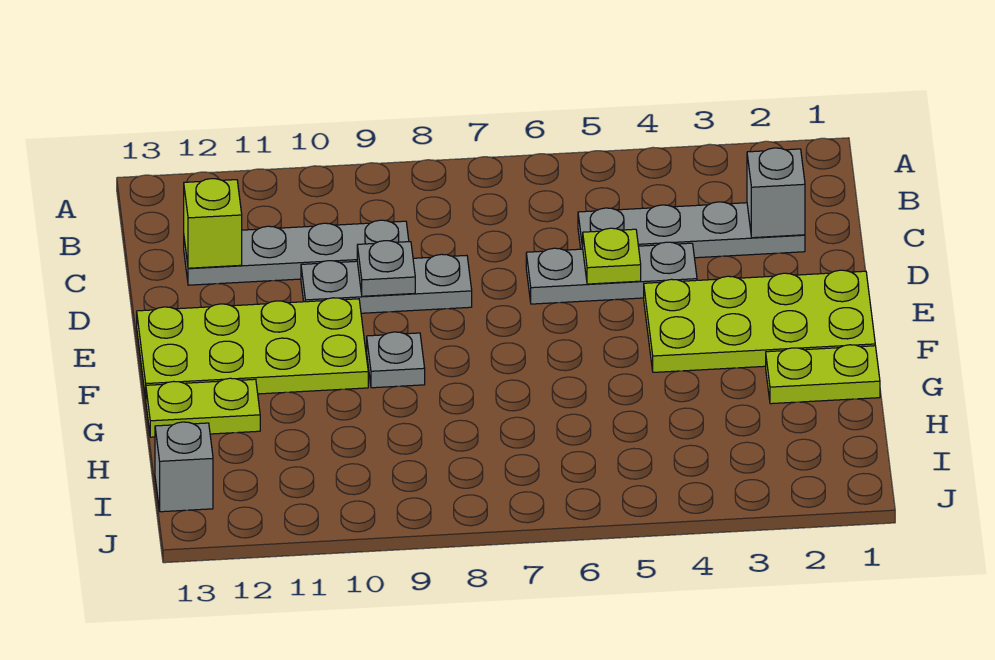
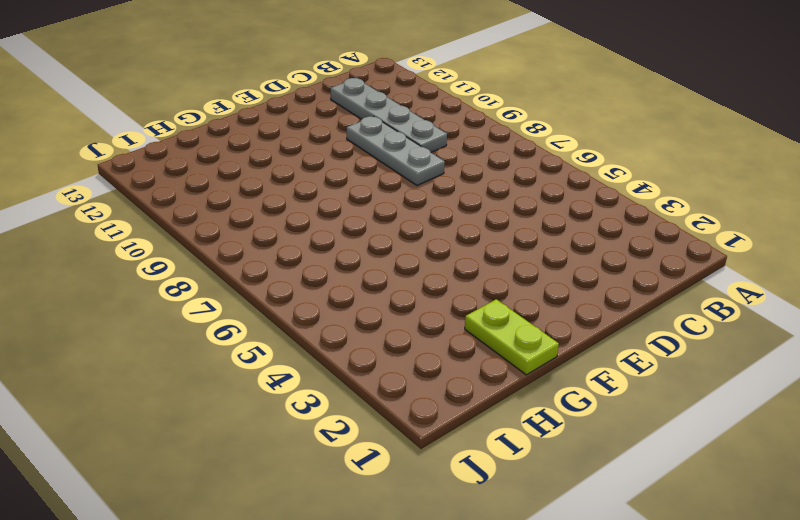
none -> grey plate C2:C5 level 1
none -> grey plate D4:D6 level 1
none -> lime plate E1:F4 level 1

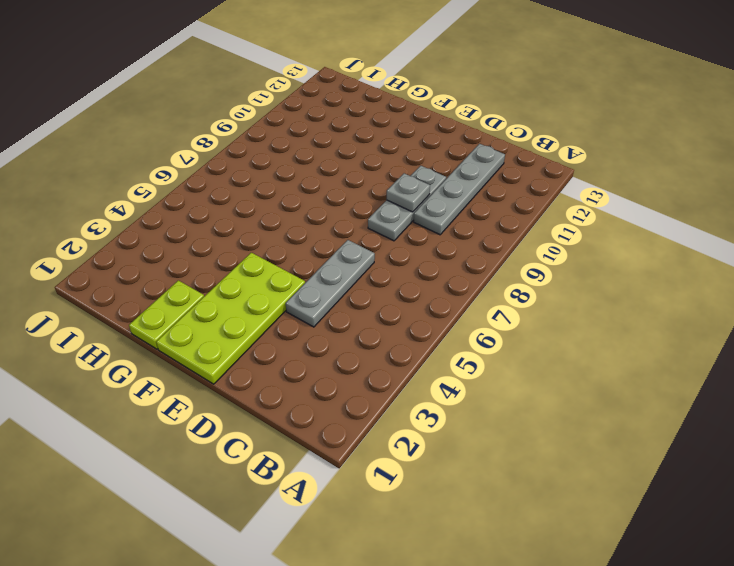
none -> grey plate C2:C5 level 1
none -> lime plate E10:F13 level 1
none -> grey plate F9 level 1

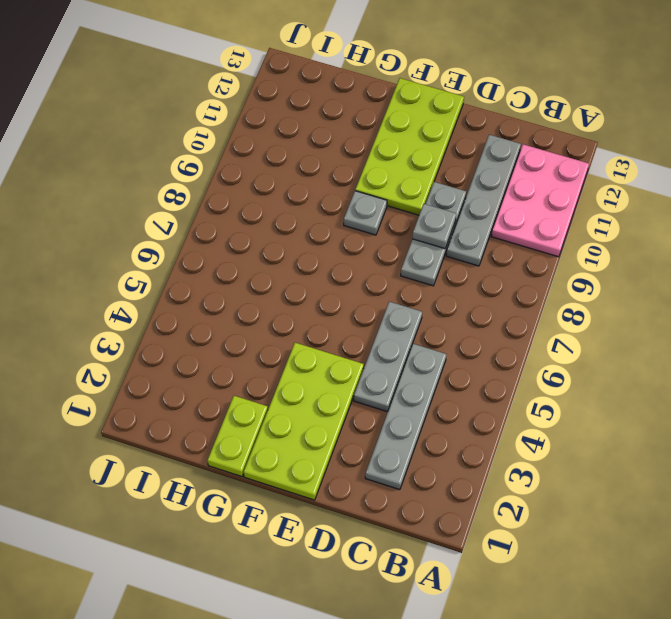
pink plate A10:B12 level 1 -> none
none -> lime plate G12:G13 level 1
none -> grey brick I13 level 1
none -> grey brick C2 level 2

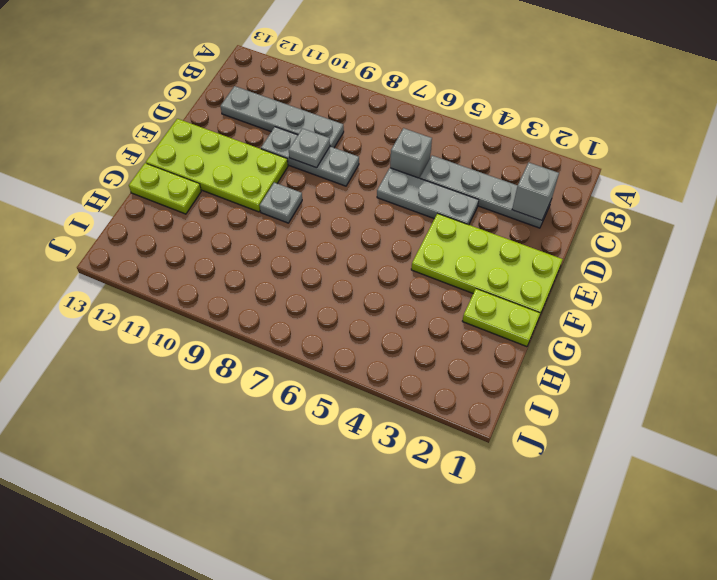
grey brick C6 level 1 -> grey brick I13 level 1
none -> lime brick C12 level 2
none -> lime plate D5 level 2

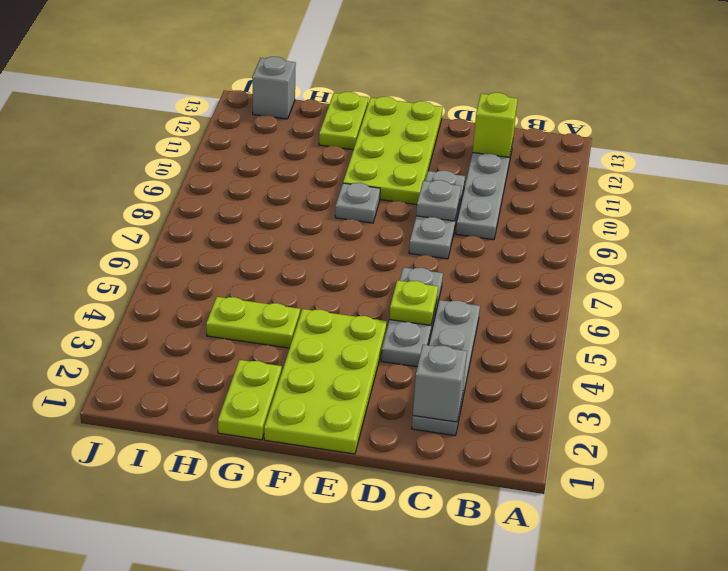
lime plate G4:H4 level 1 -> none

